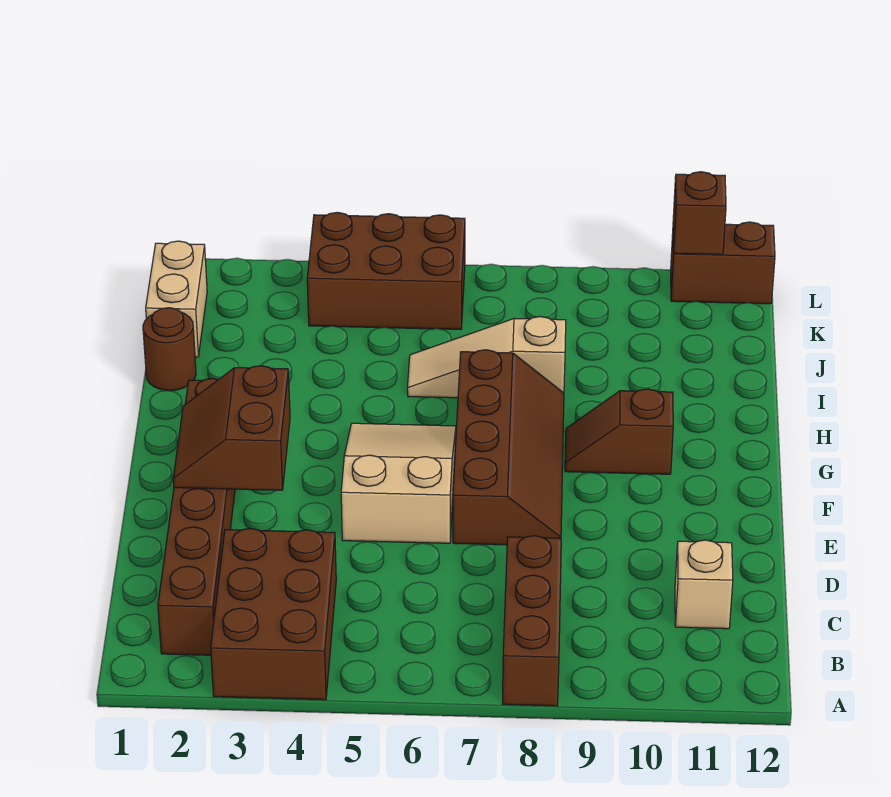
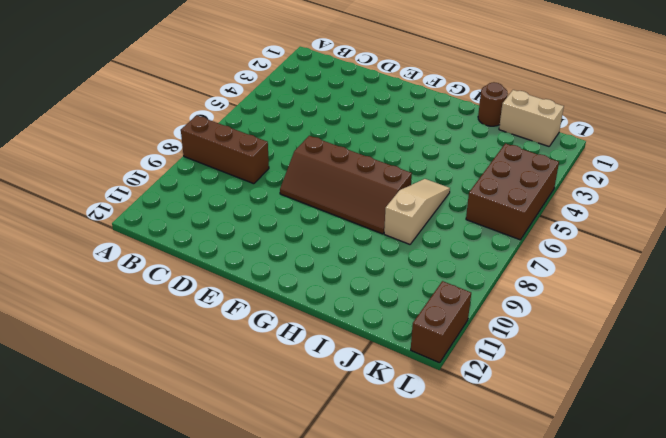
none -> brown brick A3:C4 level 1
none -> brown brick B2:G2 level 1
none -> tan brick C11 level 1

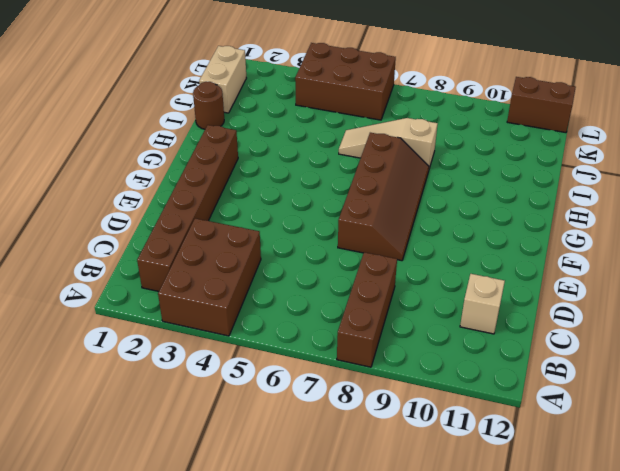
none -> tan slope E5:G6 level 1 top E
none -> brown slope G9:G10 level 1 top 10
none -> brown slope E2:F3 level 2 top 3

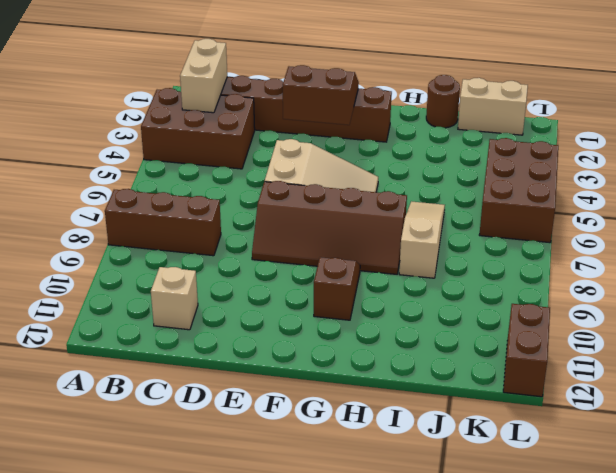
tan brick B2:B3 level 2 -> none
none -> brown brick L11 level 2

